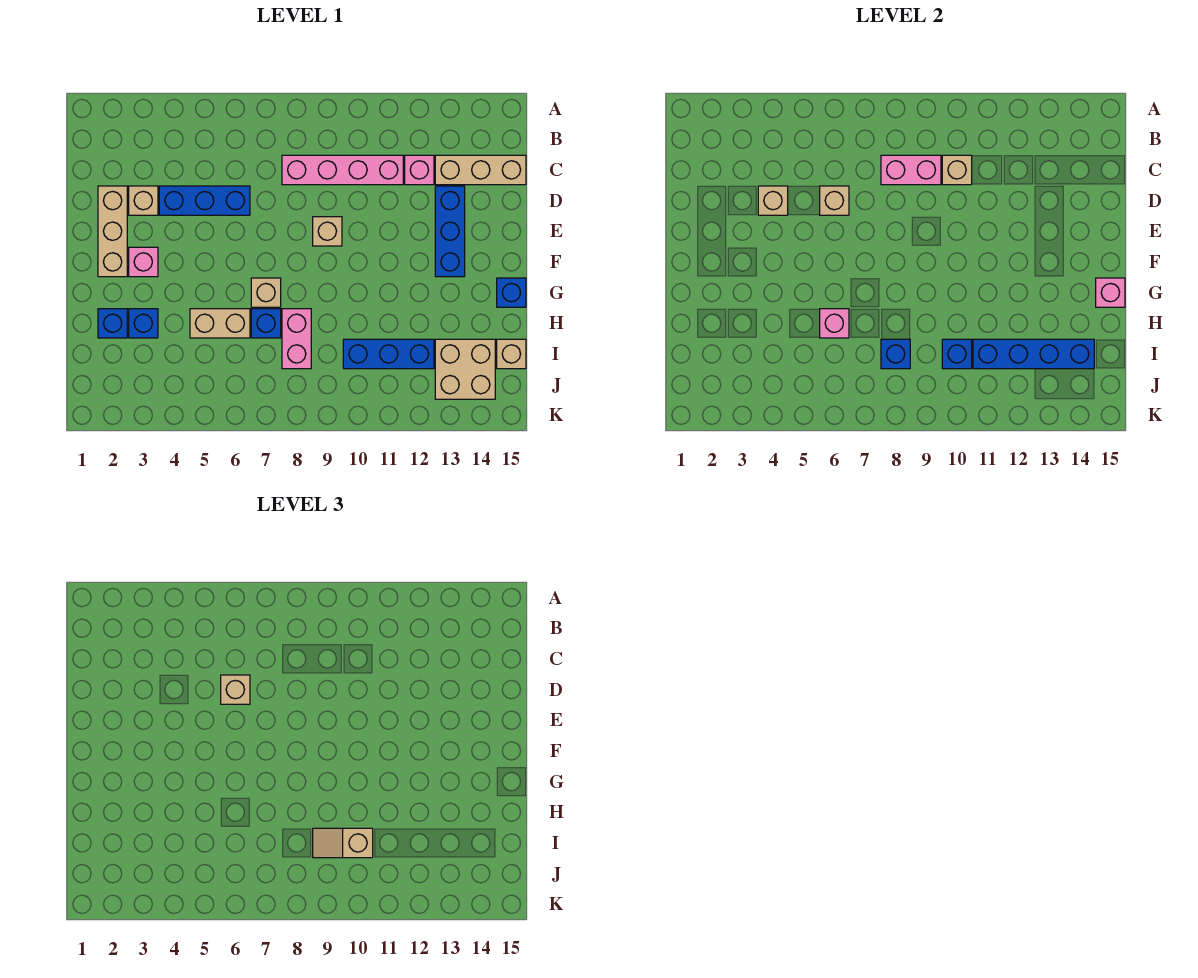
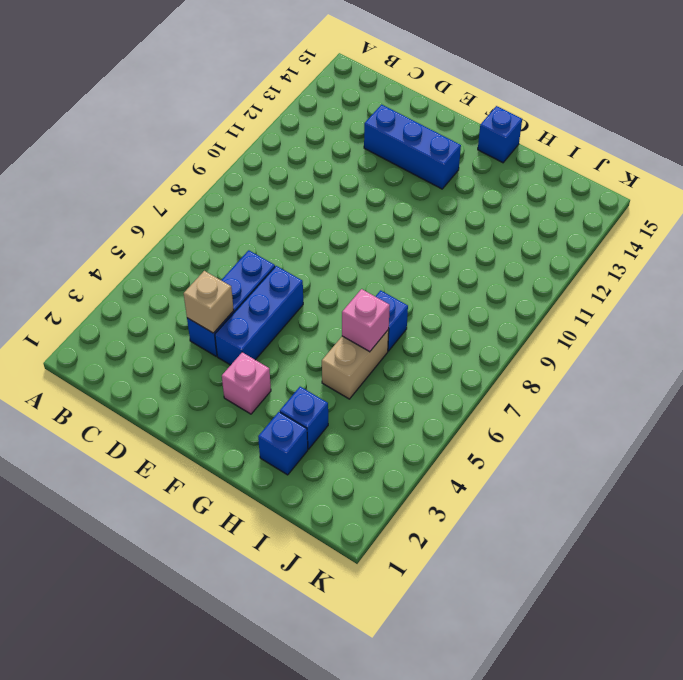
blue brick E4:E6 level 1 -> blue brick I10:I12 level 1
none -> pink brick C8:C11 level 1
none -> pink brick C12 level 1
none -> tan brick C13:C15 level 1
none -> tan brick D2:F2 level 1

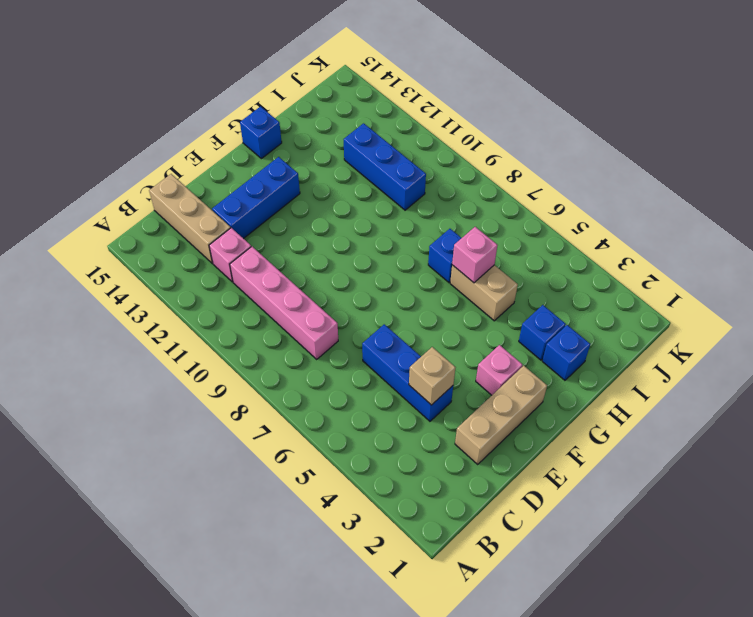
none -> tan brick D3 level 1
none -> tan brick E9 level 1
none -> tan brick G7 level 1
none -> pink brick H8:I8 level 1

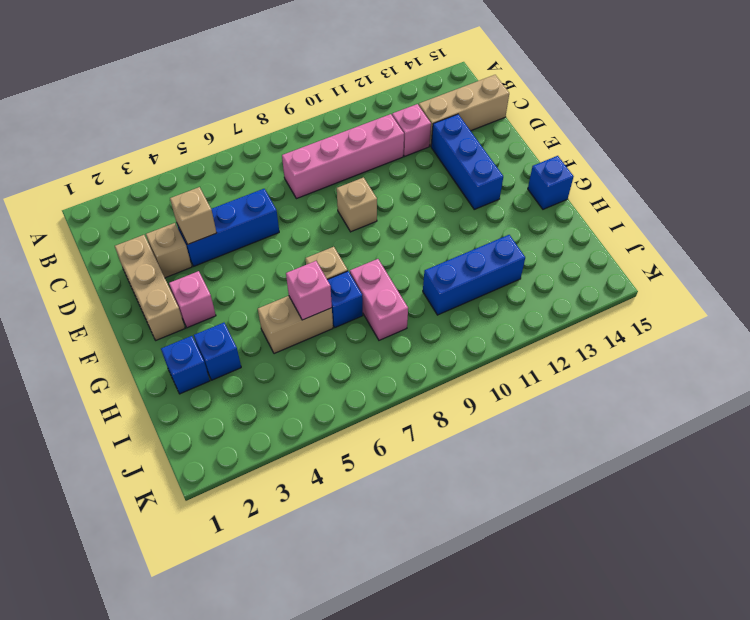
none -> tan brick I13:J14 level 1
none -> tan brick I15 level 1
none -> pink brick C8:C9 level 2
none -> tan brick C10 level 2

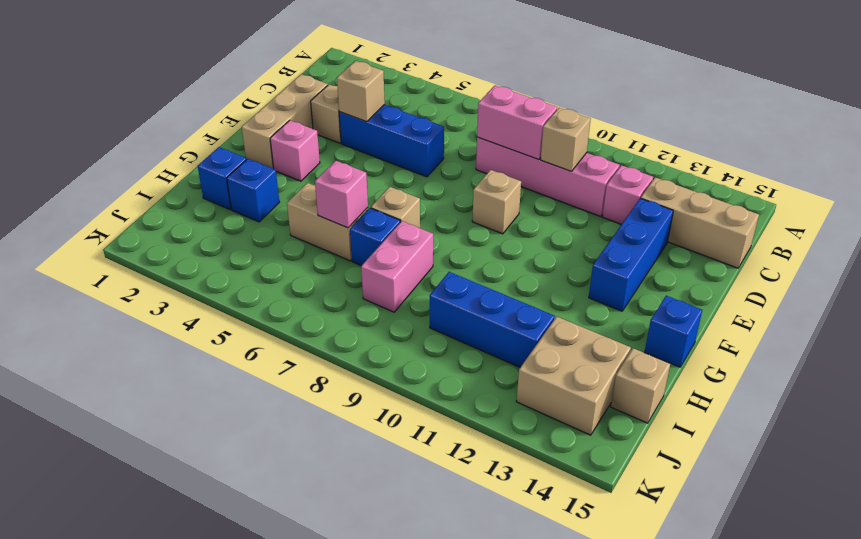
none -> tan brick D6 level 2
none -> pink brick G15 level 2
none -> blue brick I8 level 2
none -> blue brick I10 level 2

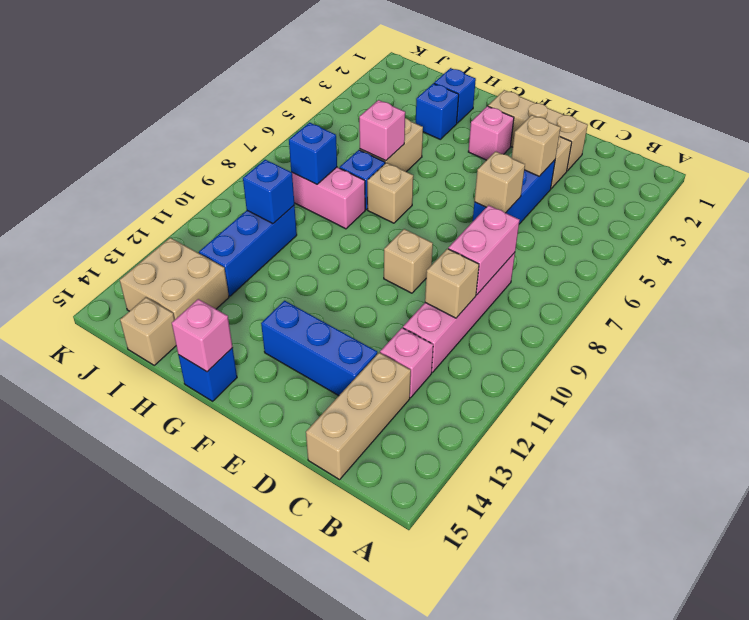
none -> blue brick I11:I14 level 2
none -> tan brick D6 level 3
none -> tan slope I9:I10 level 3 top 10

